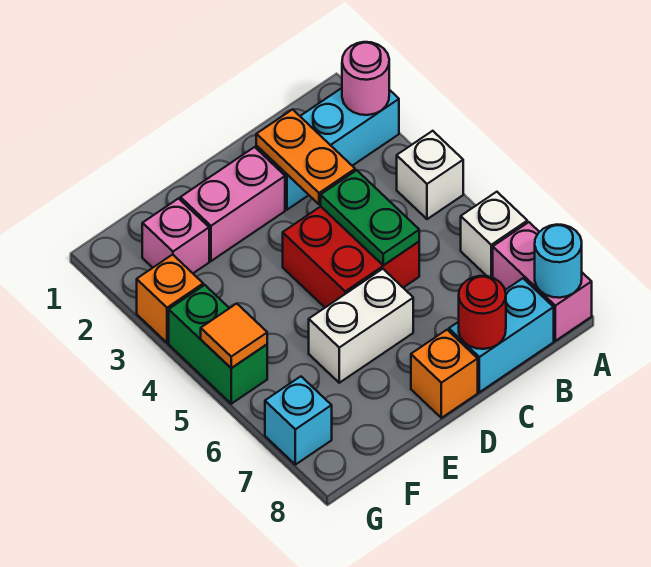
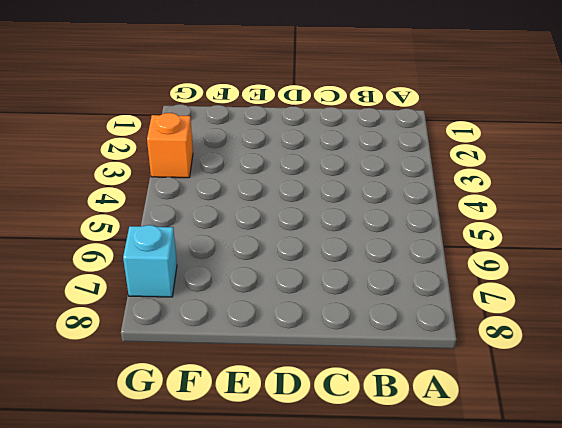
none -> cyan brick A2:C2 level 1
none -> white brick A4 level 1
none -> white brick A6 level 1

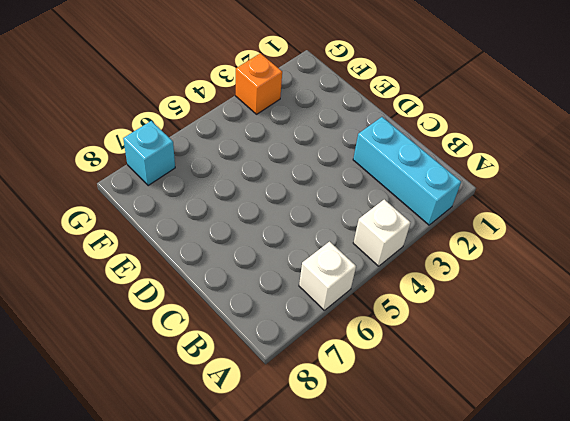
none -> pink brick A7:A8 level 1
none -> cyan brick B8:C8 level 1
none -> red brick C4:D5 level 1

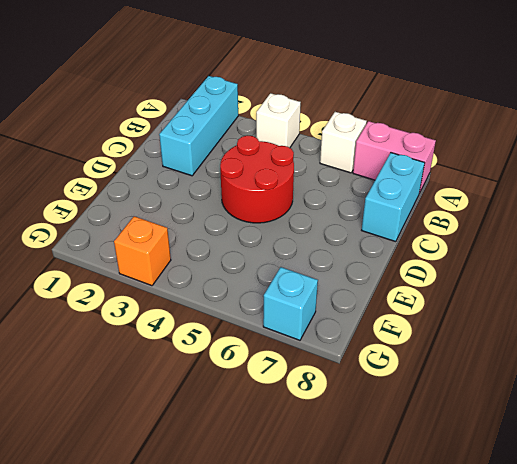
red round brick C4:D5 level 1 -> red brick C4:D5 level 1
none -> pink brick D2:E2 level 1
none -> white brick D6:E6 level 1
none -> orange brick D8 level 1

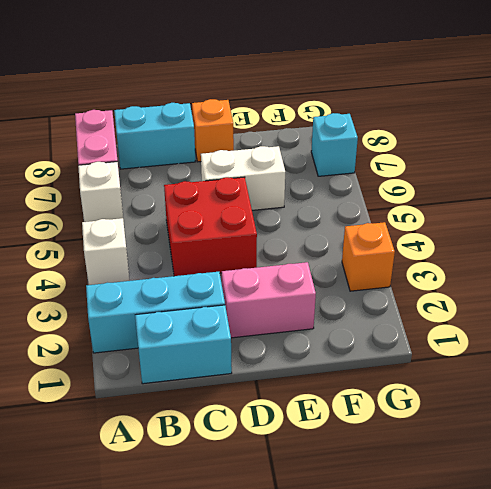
cyan brick B1:C1 level 1 -> none
none -> pink brick F2 level 1
none -> green brick G4:G5 level 1
none -> pink round brick A2 level 2

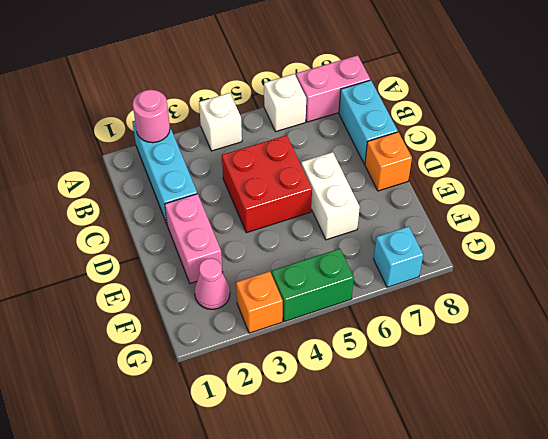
pink cone F2 level 1 -> pink brick F2 level 1
none -> cyan round brick A8 level 2
none -> orange plate C2:C3 level 2
none -> green plate C4:C5 level 2

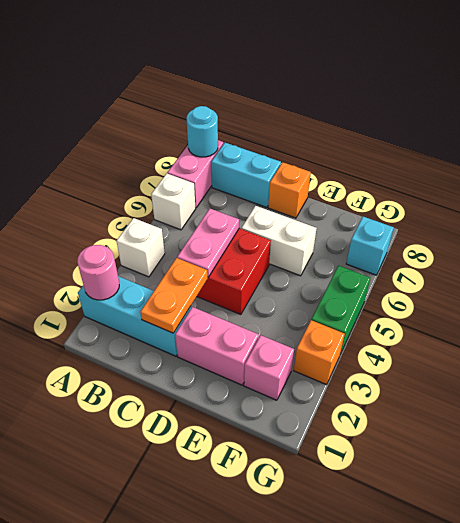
pink plate C4:C5 level 2 -> green plate C4:C5 level 2
none -> red round brick C8 level 2
none -> orange tile G5 level 2

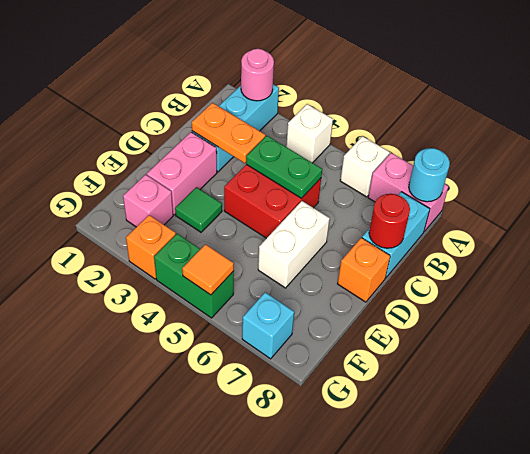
green tile E3 level 1 -> none

